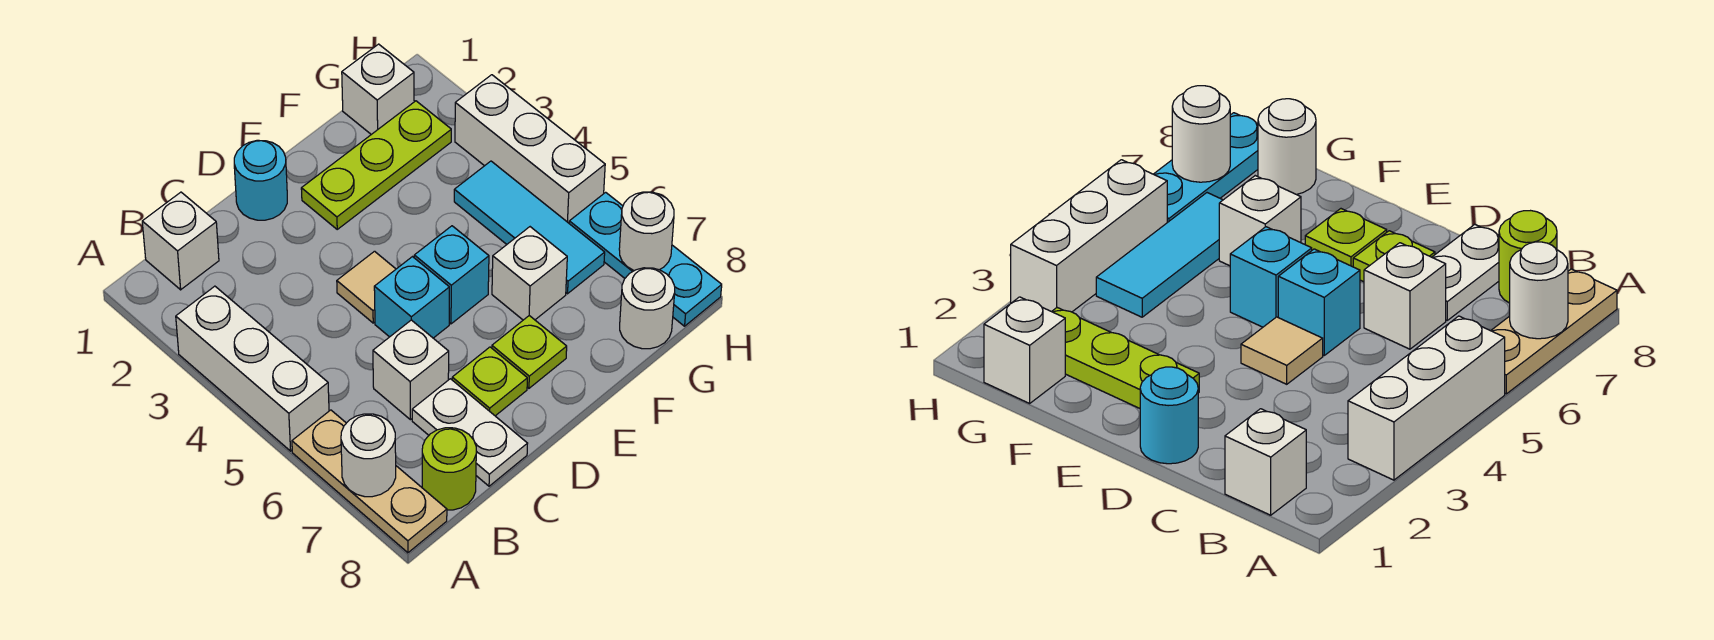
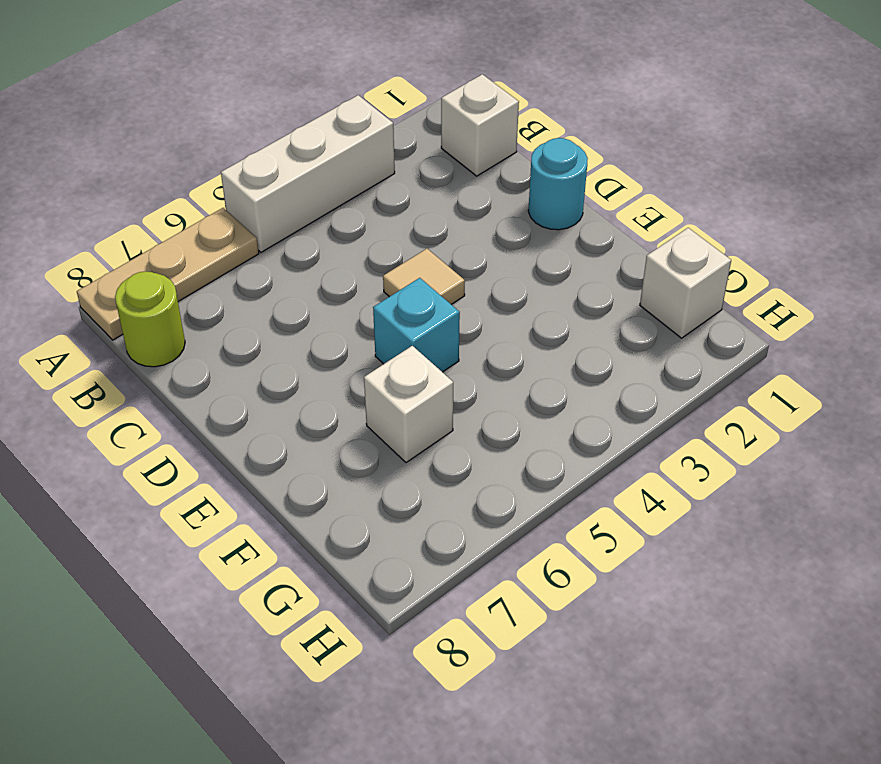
none -> white brick C6 level 1
none -> white plate C7:C8 level 1
none -> cyan brick D5 level 1

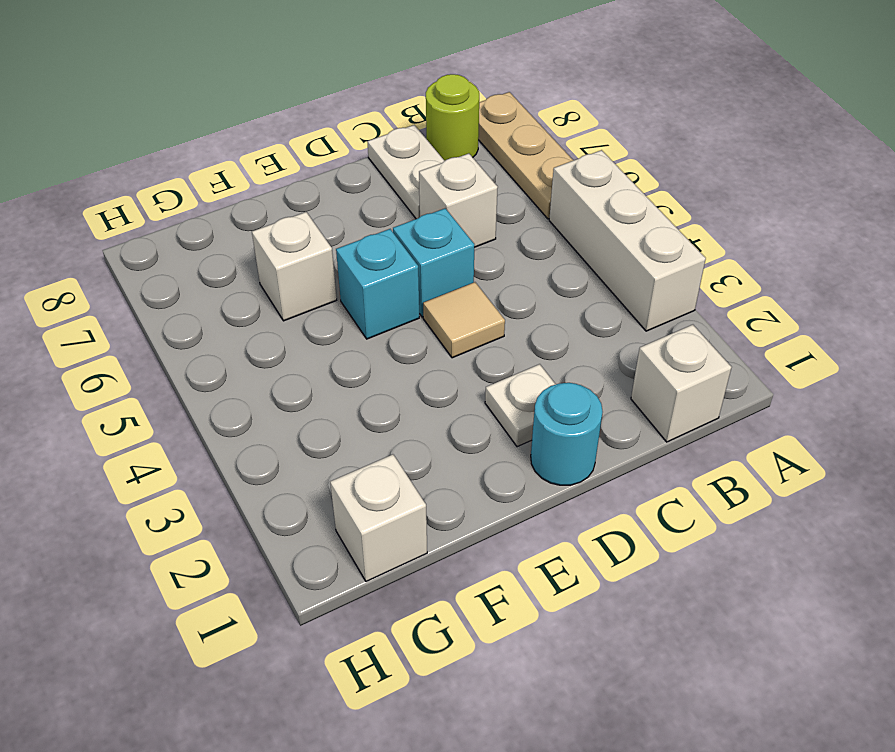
white plate D2 level 1 -> none
none -> lime plate D7 level 1
none -> lime plate E2:G2 level 1
none -> lime plate E7 level 1

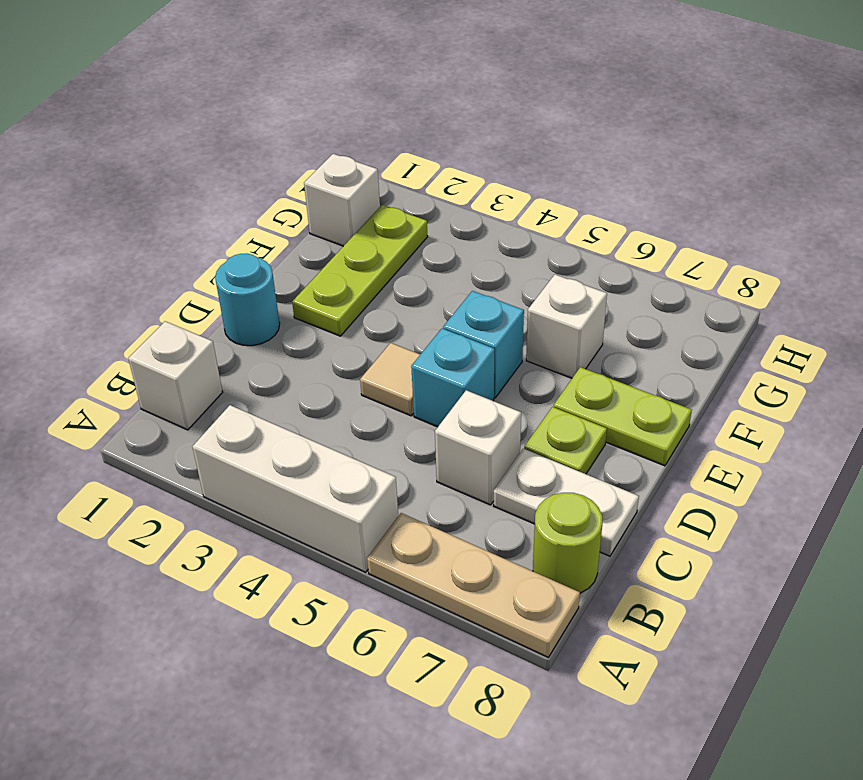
lime plate E7:E8 level 1 -> lime plate E7 level 1
none -> cyan tile G4:G6 level 1
none -> white round brick G8 level 1
none -> white brick H3:H5 level 1

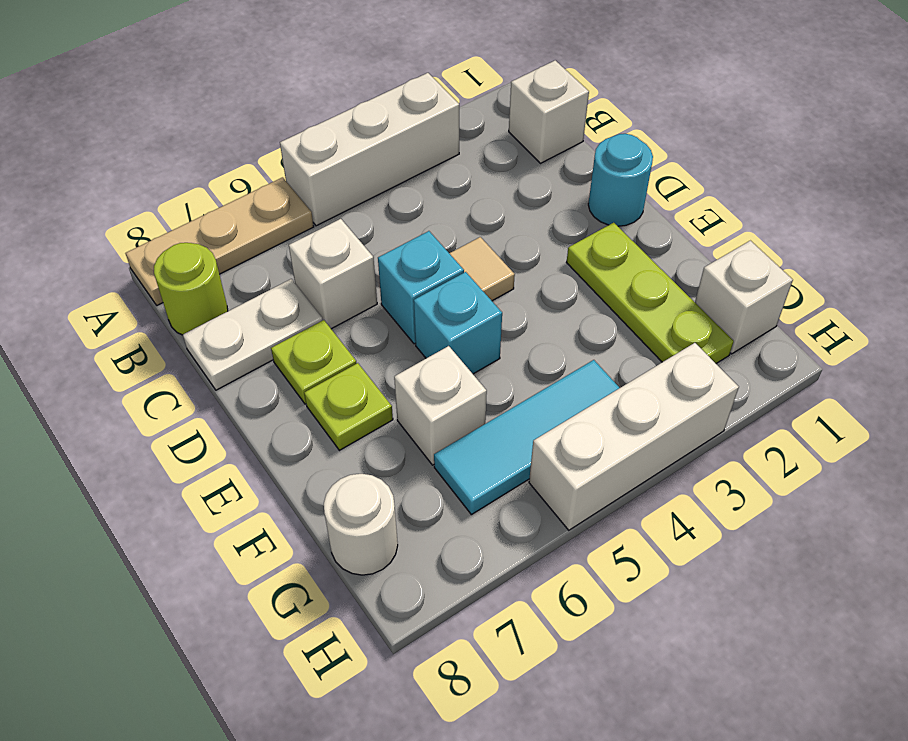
none -> cyan plate H6:H8 level 1
none -> white round brick A7 level 2
none -> white round brick H7 level 2

